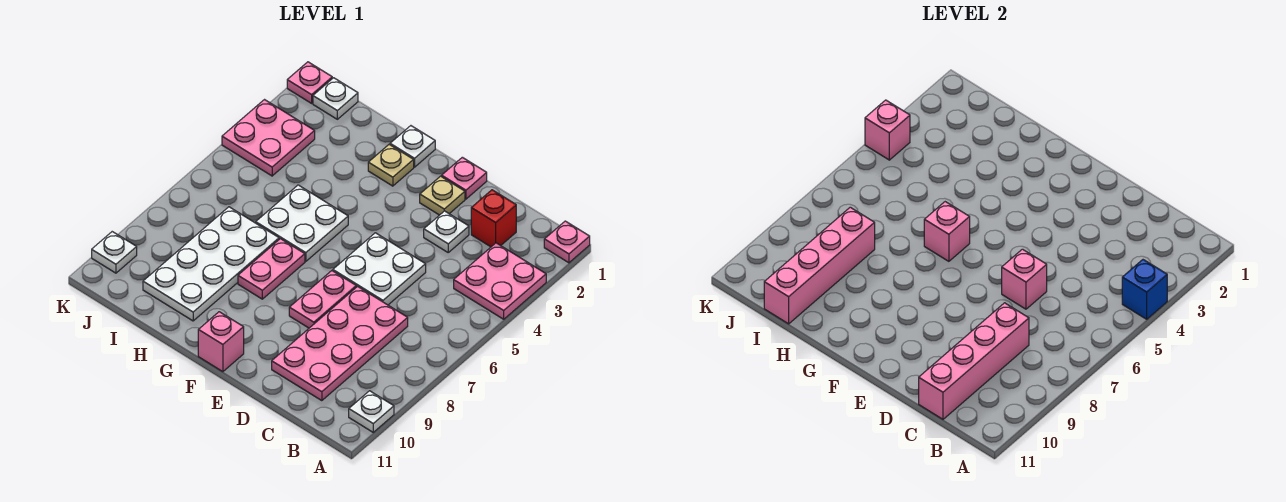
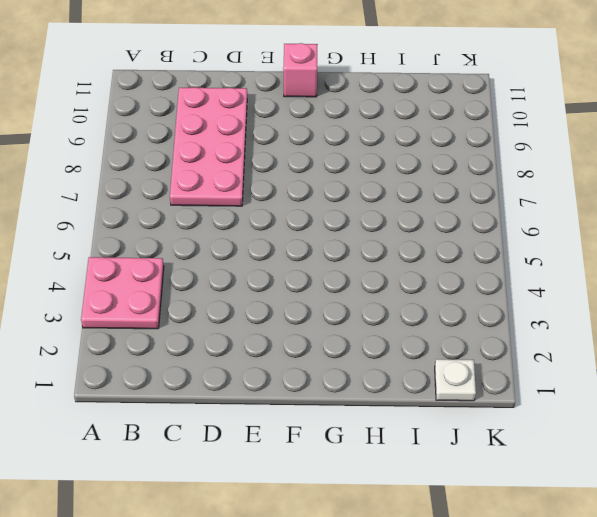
none -> pink plate A1 level 1
none -> white plate A10 level 1
none -> red brick C2 level 1

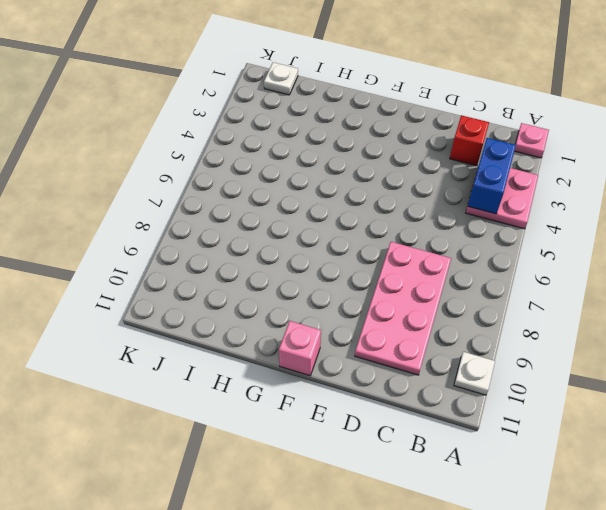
blue brick B3:B4 level 2 -> none
none -> white plate D3 level 1
none -> white plate D5:E6 level 1
none -> pink plate E1 level 1

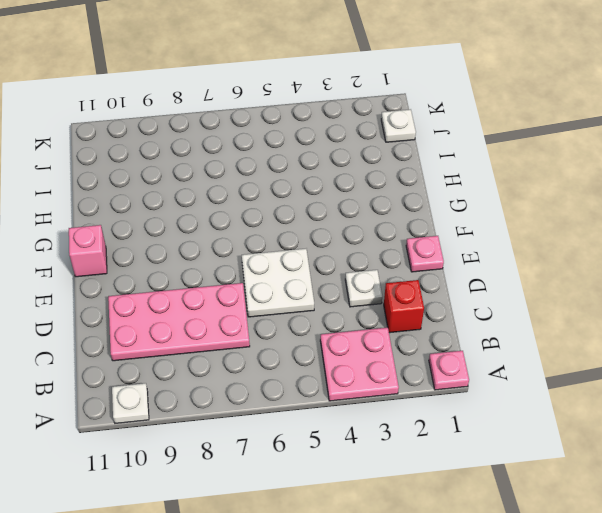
none -> tan plate E2 level 1
none -> pink plate E7:E8 level 1
none -> white plate G1 level 1

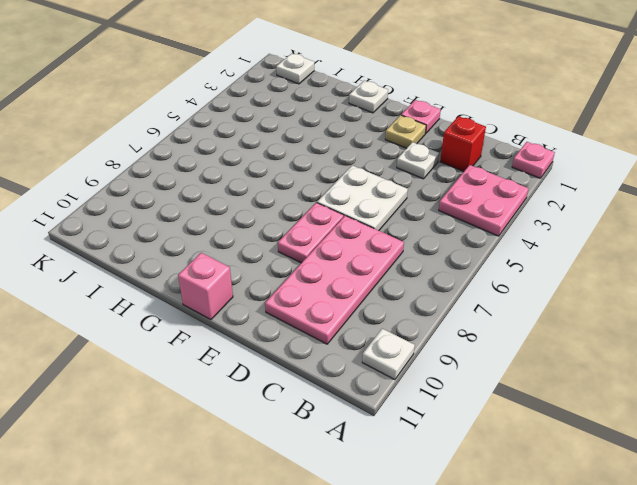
none -> tan plate G2 level 1
none -> white plate G5:H6 level 1
none -> pink plate G7:G8 level 1

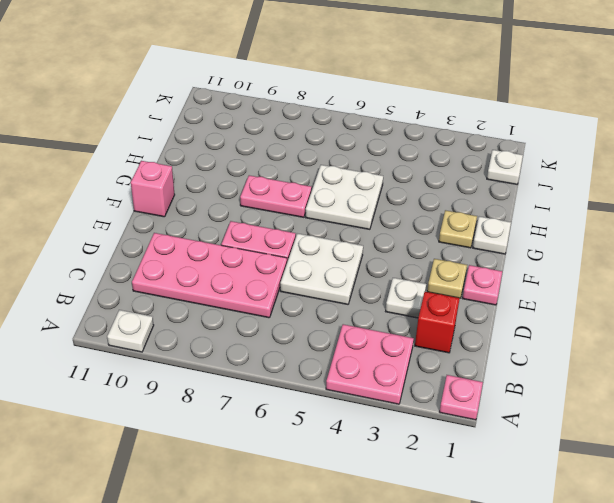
none -> white plate H7:I10 level 1
none -> pink plate J3:K4 level 1
none -> pink plate K1 level 1

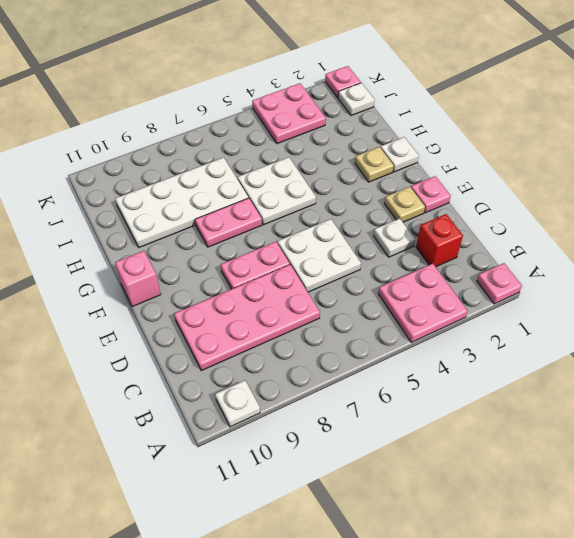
none -> white plate K10 level 1
none -> blue brick A4 level 2
none -> pink brick C8:C11 level 2

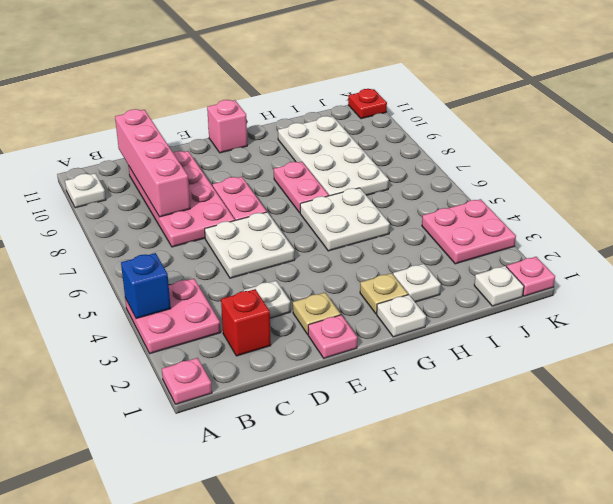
white plate H2 level 1 -> white plate K10 level 1
red plate K11 level 1 -> none
none -> pink brick D6 level 2
none -> pink brick G6 level 2
none -> pink brick I8:I11 level 2

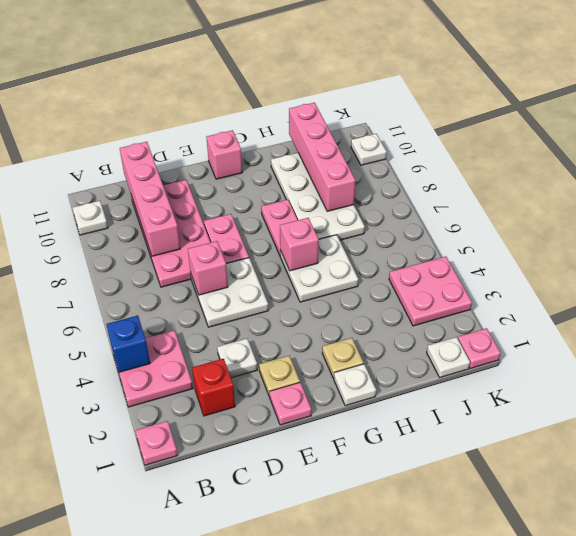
none -> pink brick K4 level 2

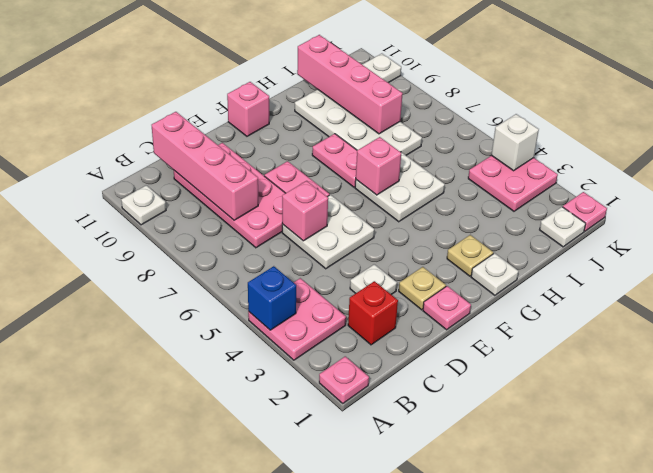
white brick K4 level 2 -> pink brick K4 level 2

